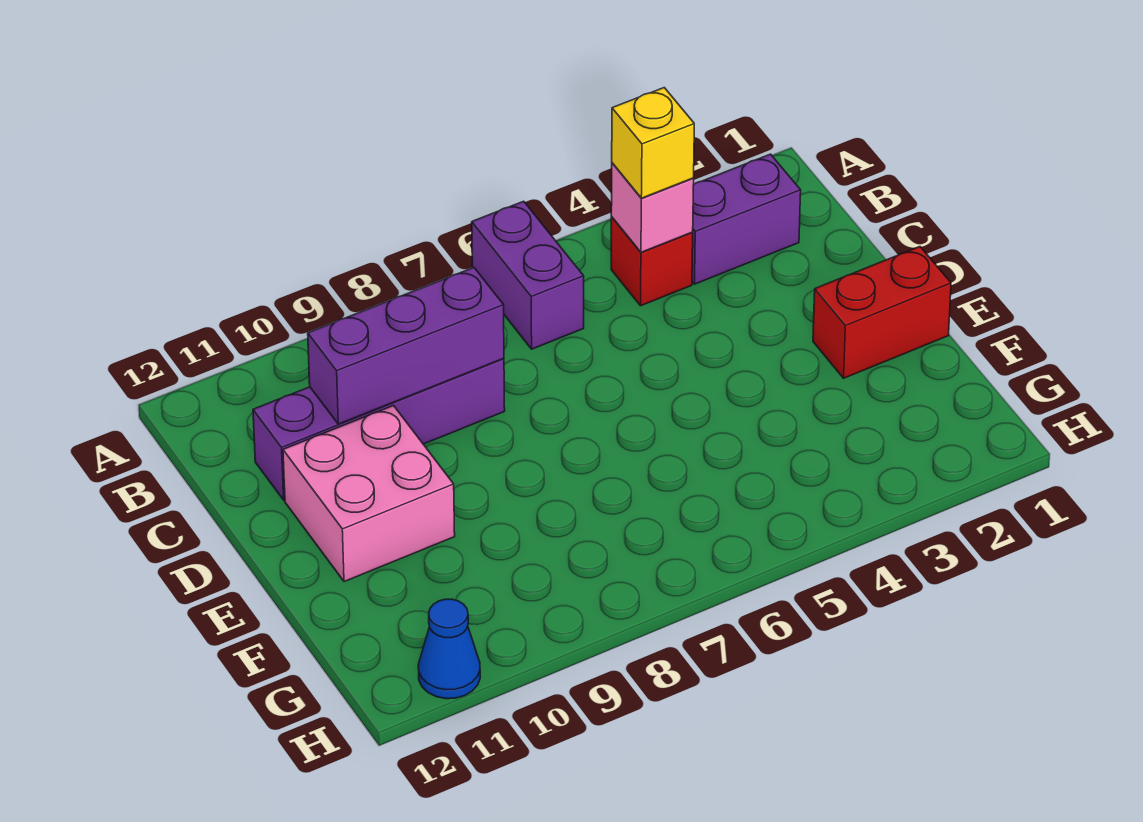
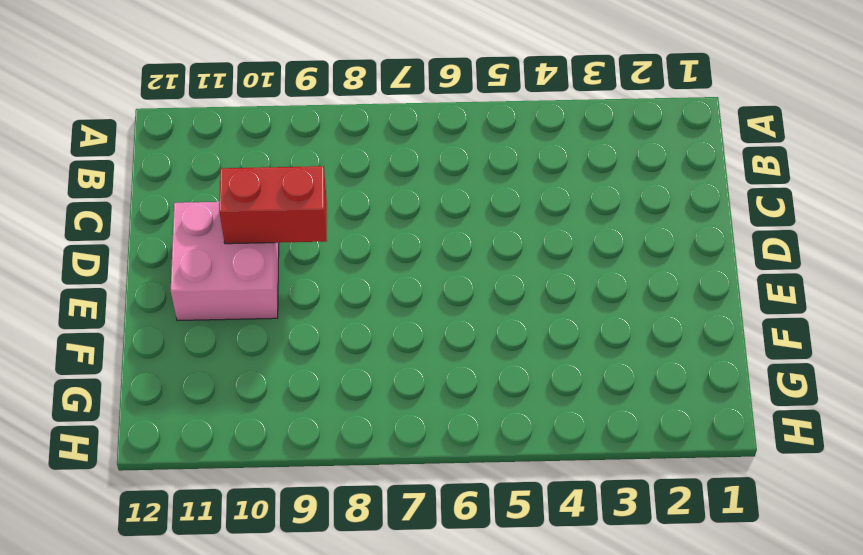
red brick D9:D10 level 2 -> red brick E1:E2 level 1
none -> purple brick A6:B6 level 1
none -> purple brick B2:B3 level 1

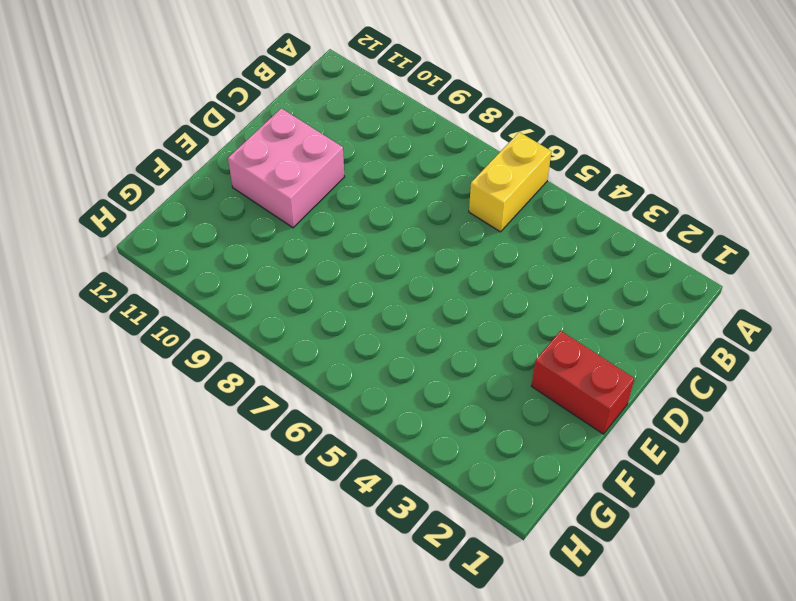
yellow brick A6:B6 level 1 -> purple brick A6:B6 level 1
none -> purple brick B2:B3 level 1
none -> red brick B4 level 1

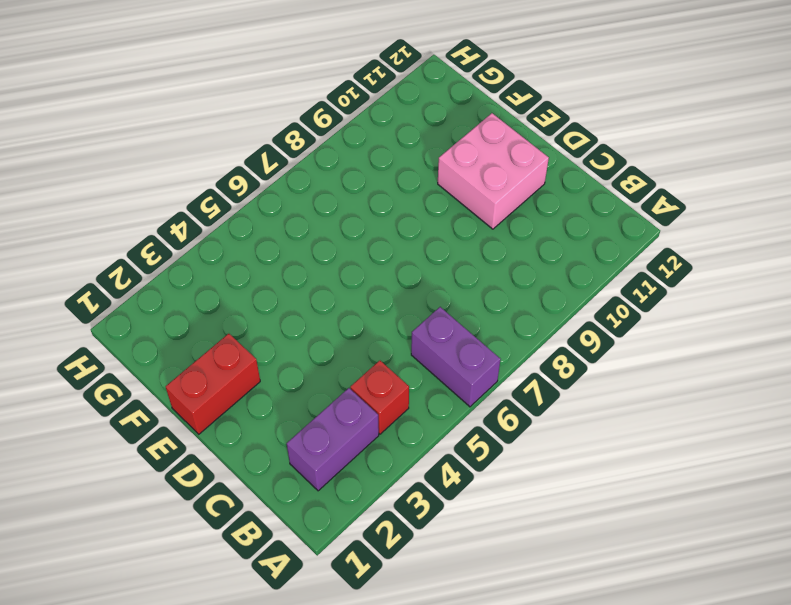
none -> purple brick C8:C11 level 1
none -> blue cone H11 level 1

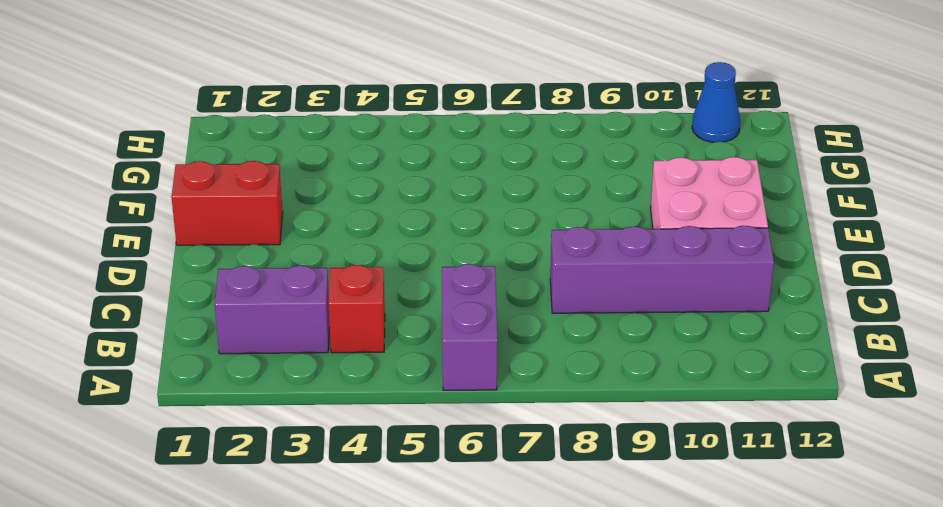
none -> pink brick B4 level 2
none -> purple brick C8:C10 level 2

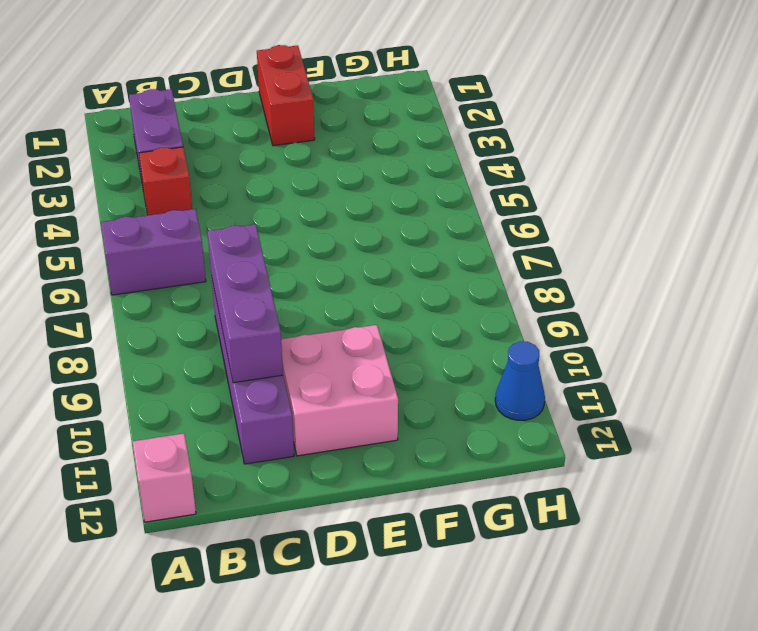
pink brick A12 level 1 -> pink brick B4 level 2
none -> yellow brick B4 level 3

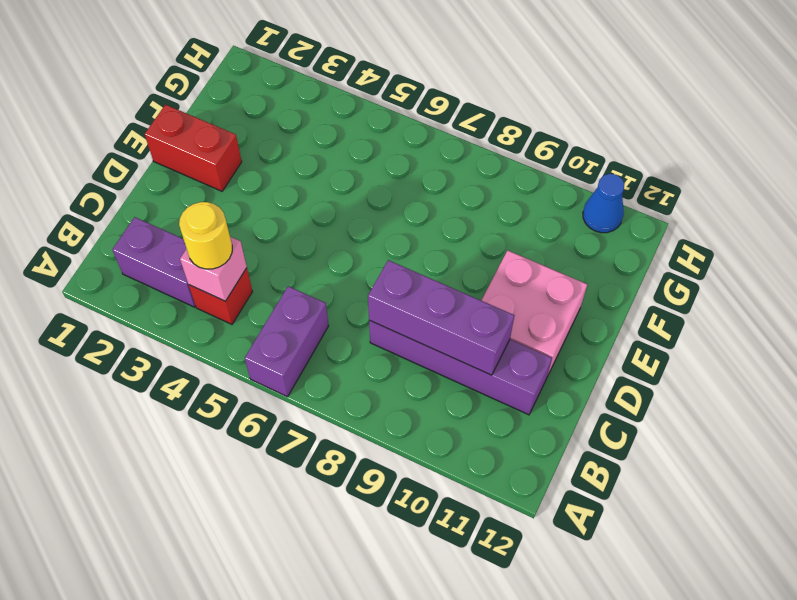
yellow round brick B4 level 3 -> yellow brick B4 level 3

